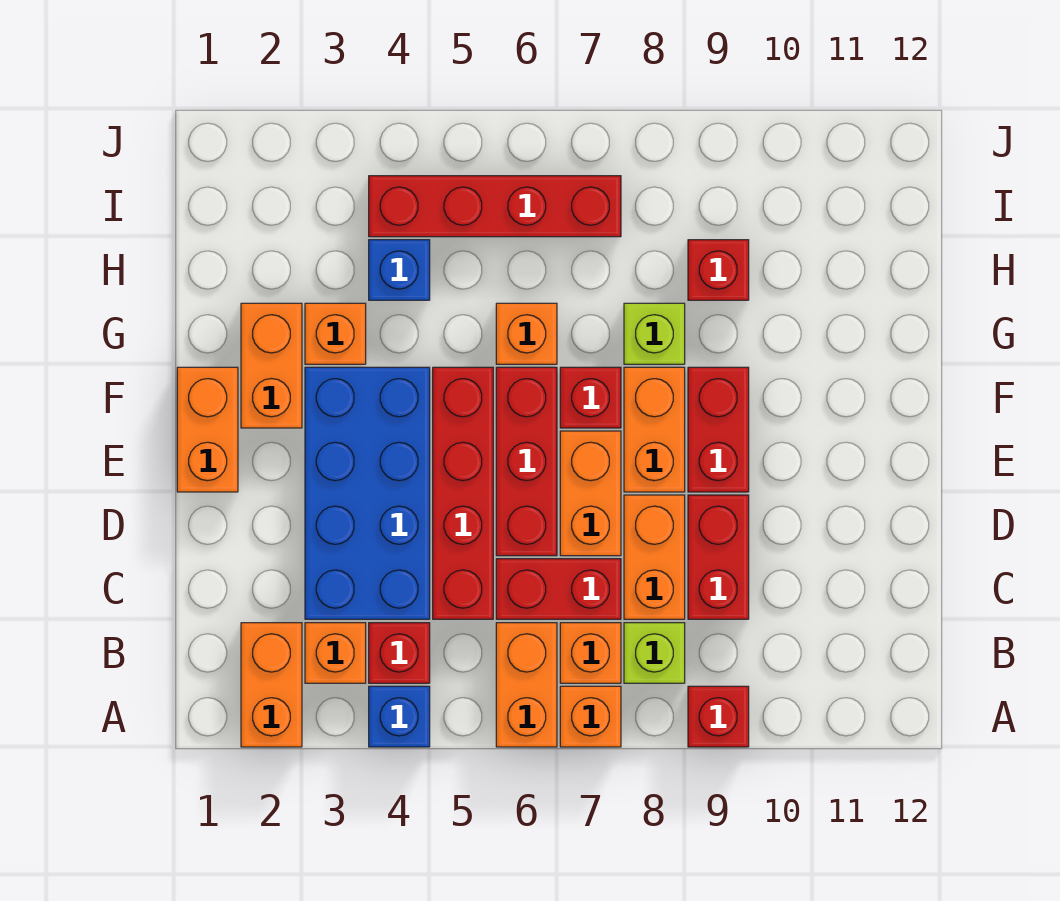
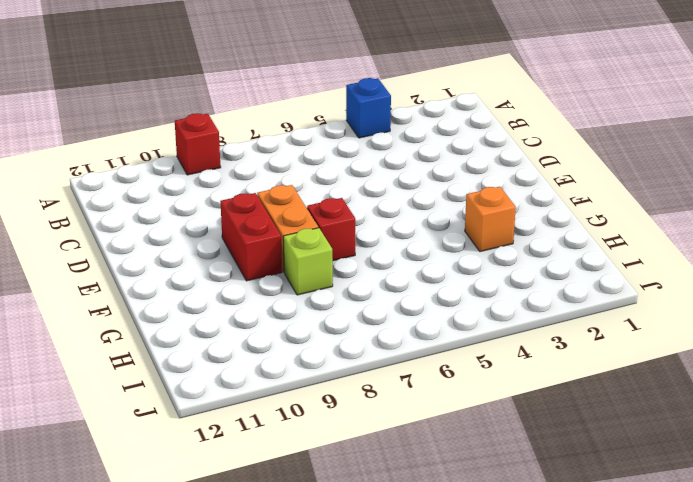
none -> orange brick A2:B2 level 1
none -> orange brick A6:B6 level 1
none -> orange brick A7 level 1

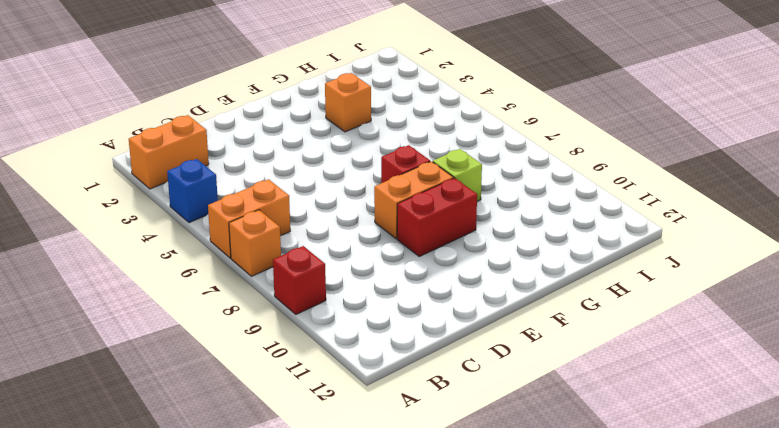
none -> orange brick B3 level 1
none -> red brick B4 level 1
none -> orange brick B7 level 1

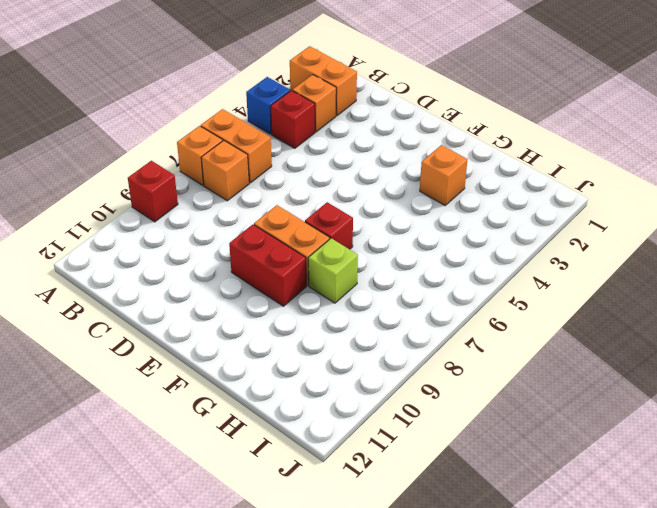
none -> lime brick B8 level 1
none -> blue brick C3:F4 level 1
none -> red brick C5:F5 level 1

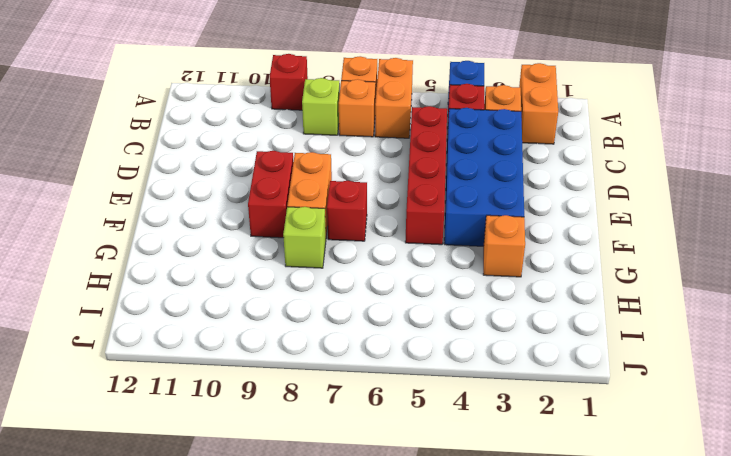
none -> red brick C6:C7 level 1
none -> orange brick C8:D8 level 1
none -> red brick C9:D9 level 1

